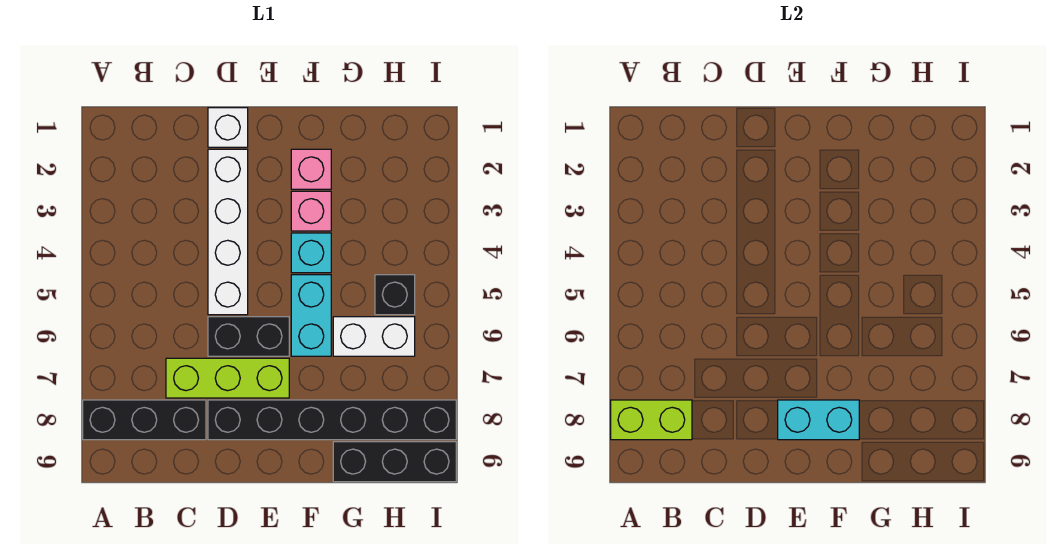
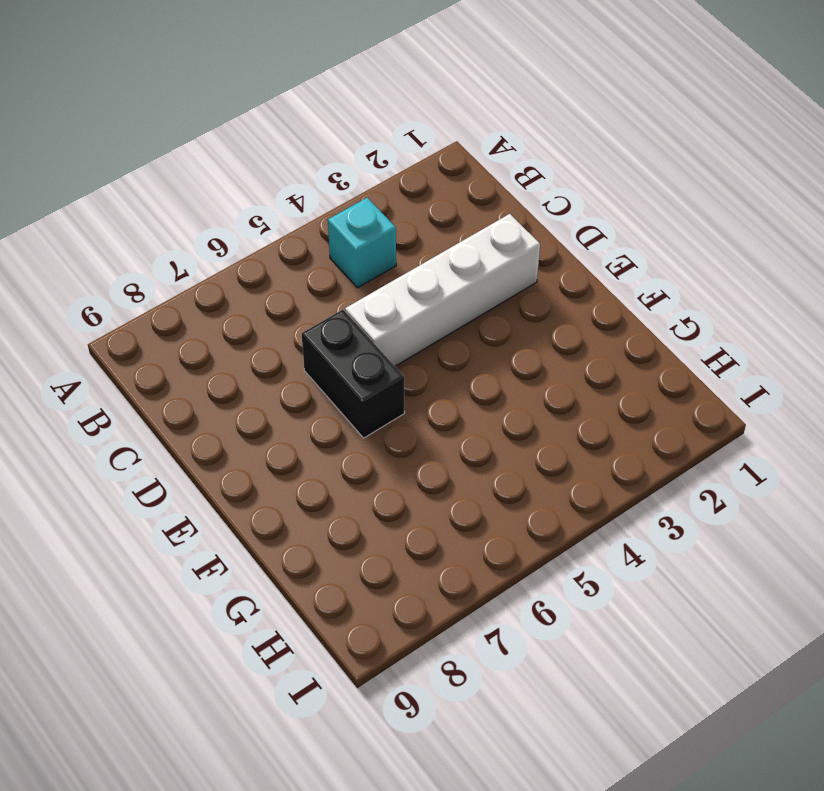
cyan brick B4 level 1 -> cyan brick F4 level 1
none -> black brick A8:C8 level 1
none -> lime brick C7:E7 level 1
none -> white brick D1 level 1

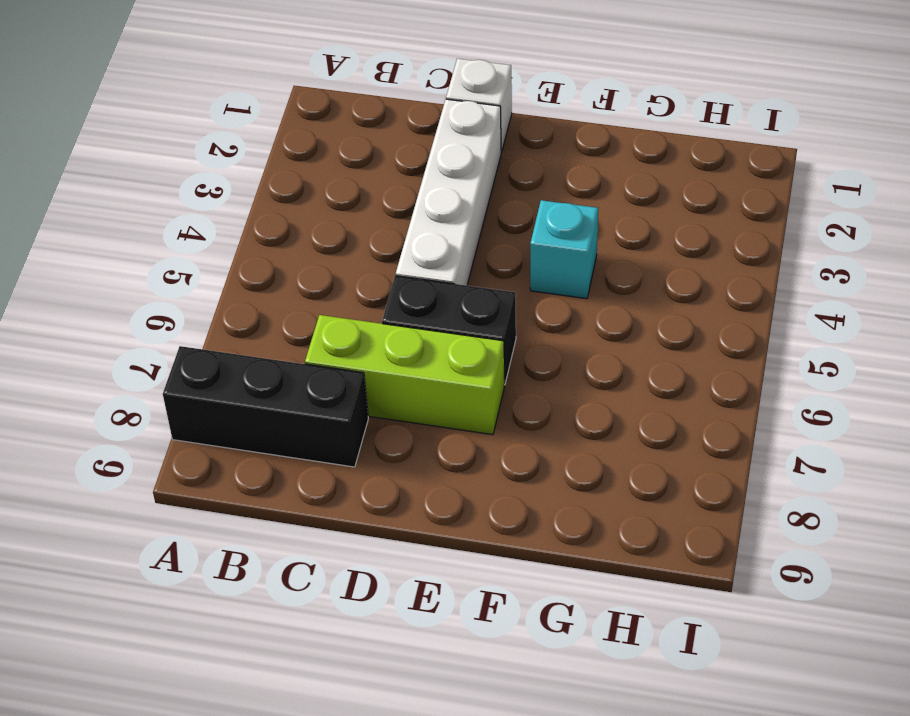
none -> black brick D8:I8 level 1
none -> pink brick F2 level 1
none -> pink brick F3 level 1

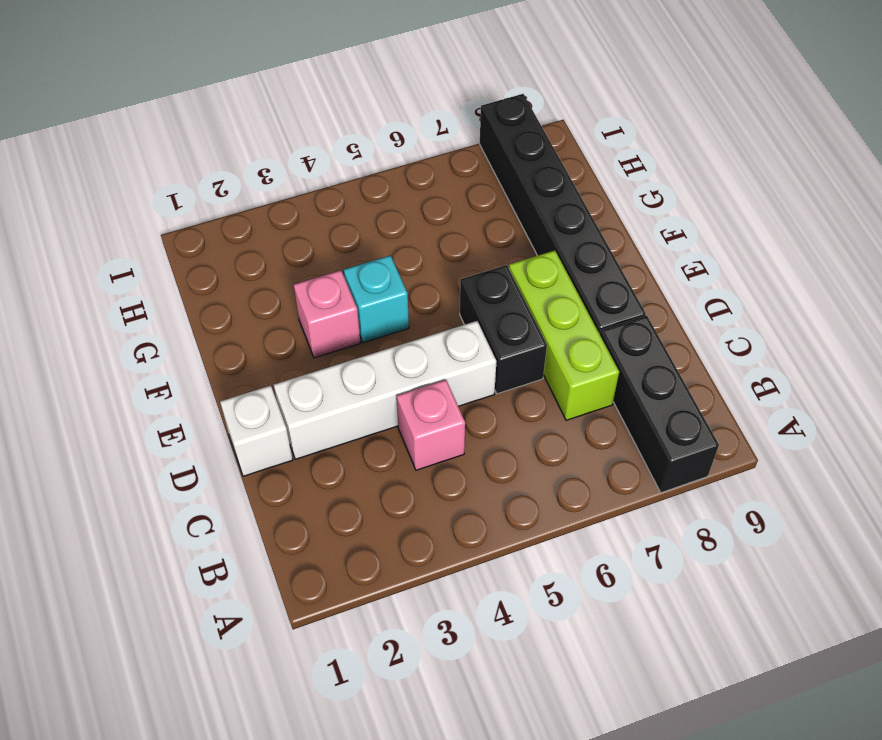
pink brick C4 level 1 -> pink brick F2 level 1
none -> cyan brick F5:F6 level 1
none -> white brick G6:H6 level 1
none -> black brick G9:I9 level 1

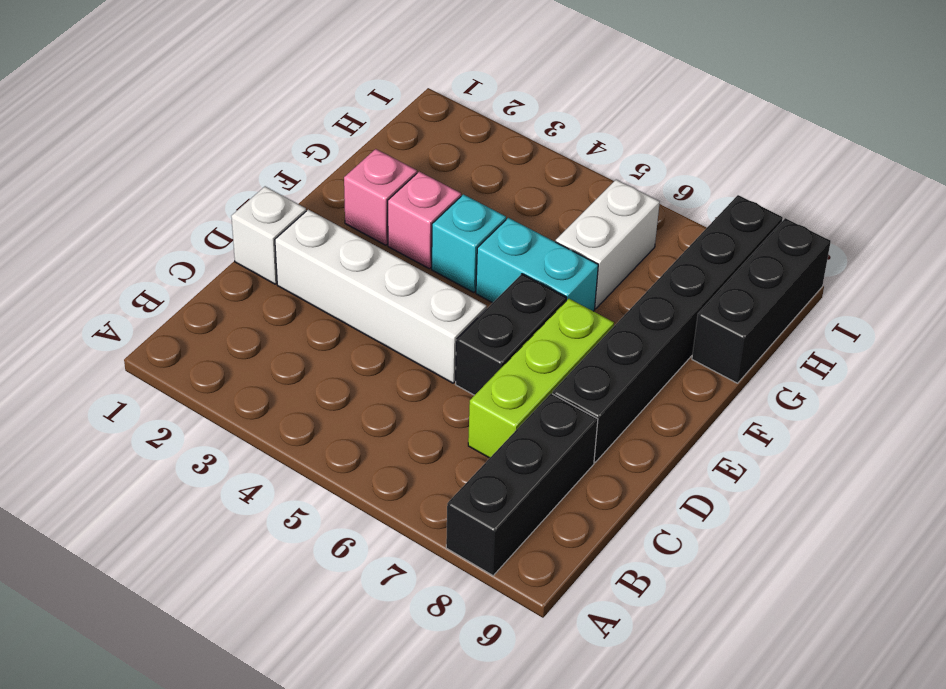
none -> black brick H5 level 1
none -> lime brick A8:B8 level 2
none -> cyan brick E8:F8 level 2

